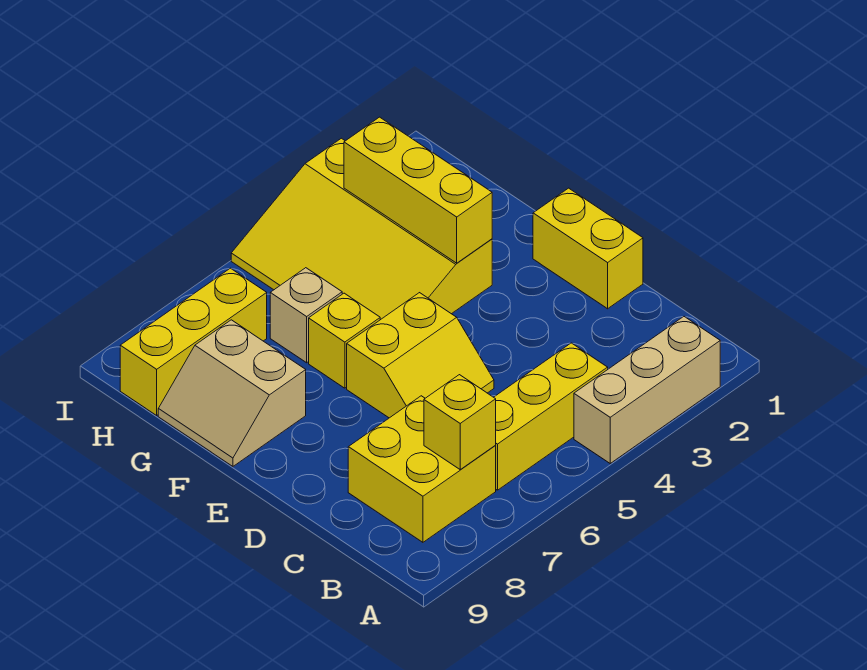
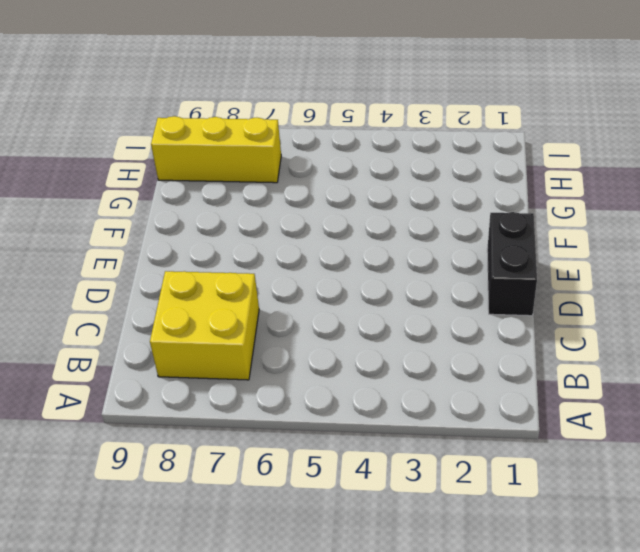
black brick D1:E1 level 1 -> yellow brick D1:E1 level 1
none -> tan brick A2:A4 level 1
none -> yellow brick B4:B6 level 1
none -> yellow slope D5:E6 level 1 top E

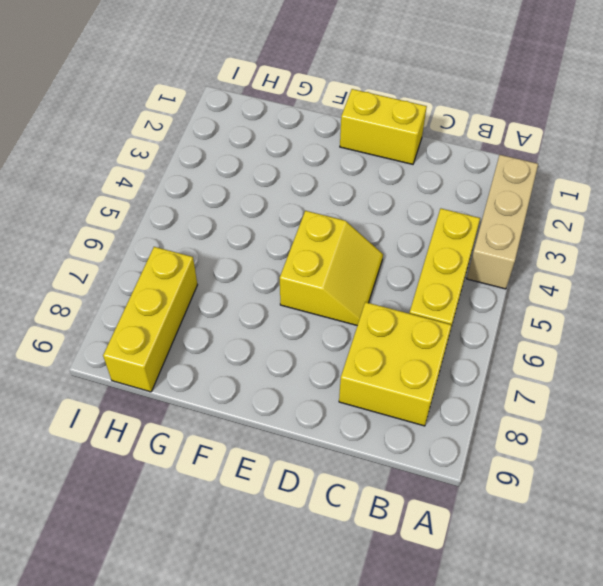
none -> yellow slope F3:I5 level 1 top 3
none -> yellow brick F6 level 1
none -> tan slope F8:G9 level 1 top 8

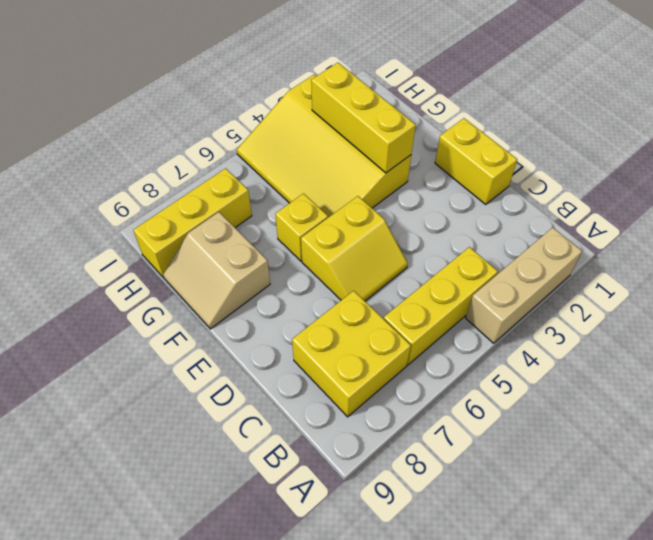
none -> tan brick G6 level 1
none -> yellow brick B7 level 2

